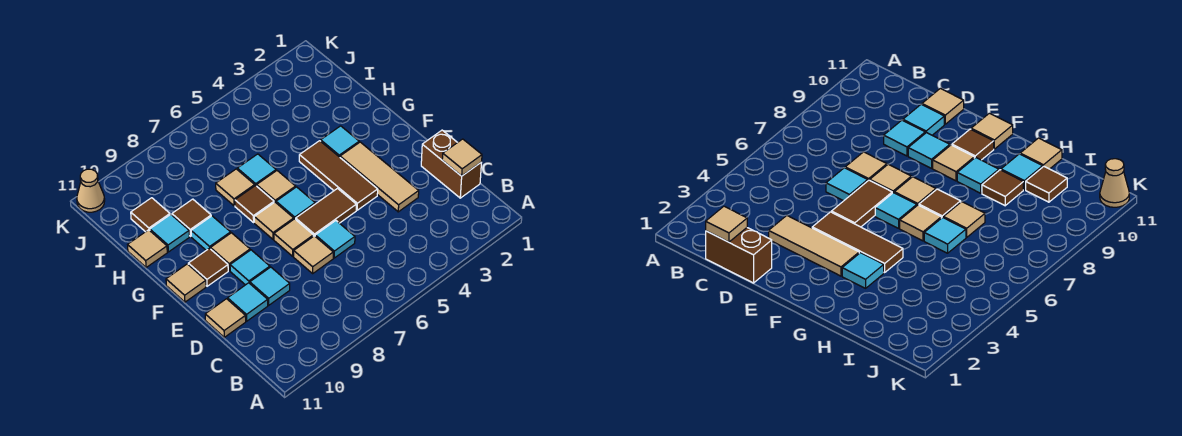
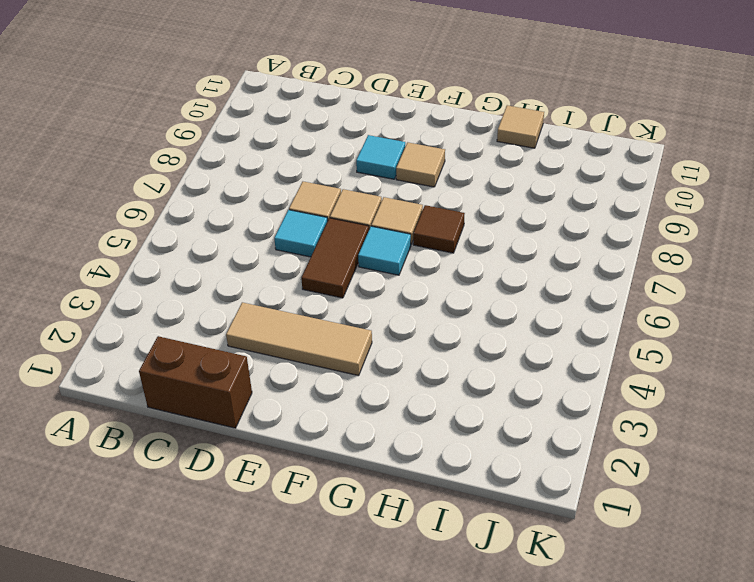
none -> cyan tile D9 level 1
none -> cyan tile D10 level 1
none -> tan tile D11 level 1

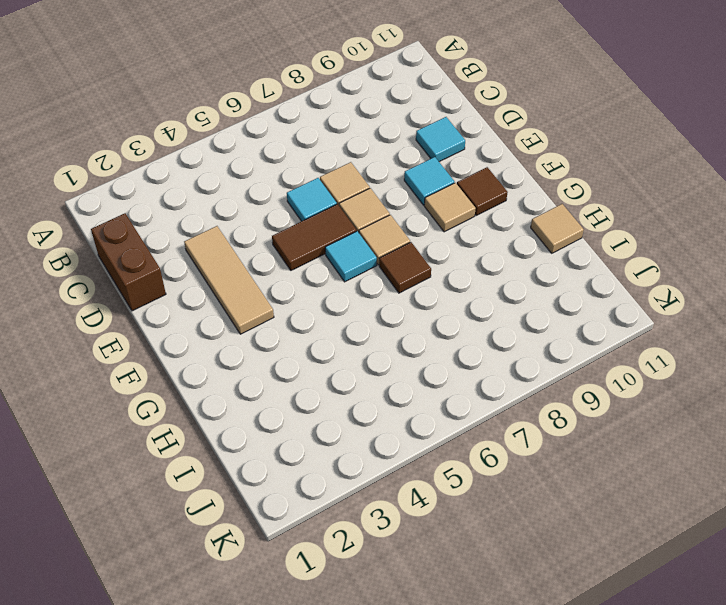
none -> cyan tile D9 level 1
none -> tan tile D11 level 1
none -> brown tile E4:G4 level 1

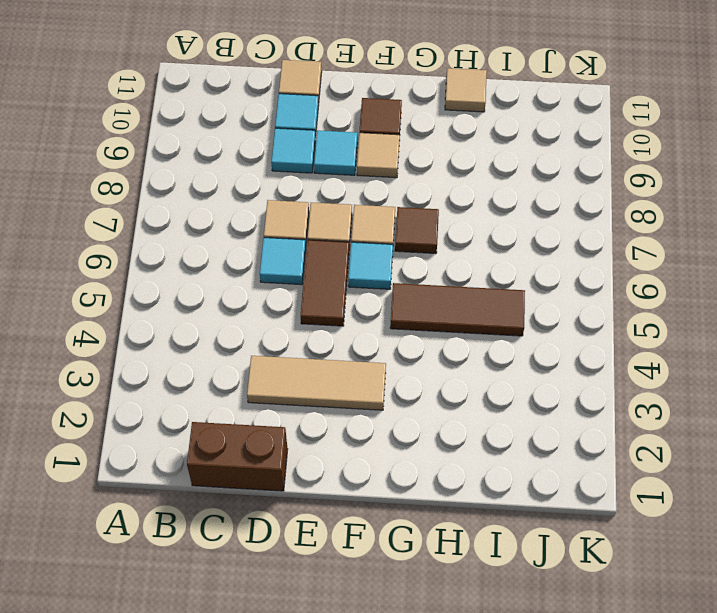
brown tile G5:I5 level 1 -> brown tile E4:G4 level 1
none -> tan tile F11 level 1
none -> cyan tile G3 level 1
none -> tan tile G6 level 1

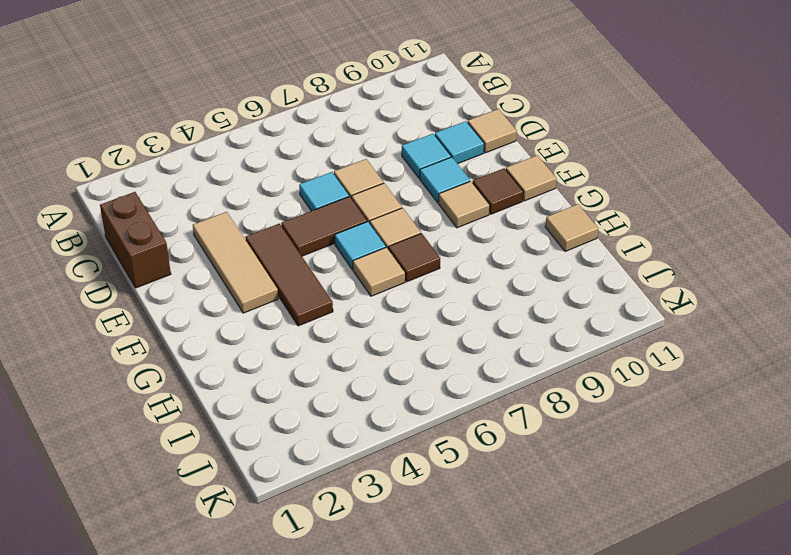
none -> cyan tile G3 level 1
none -> cyan tile G9 level 1
none -> cyan tile H6 level 1

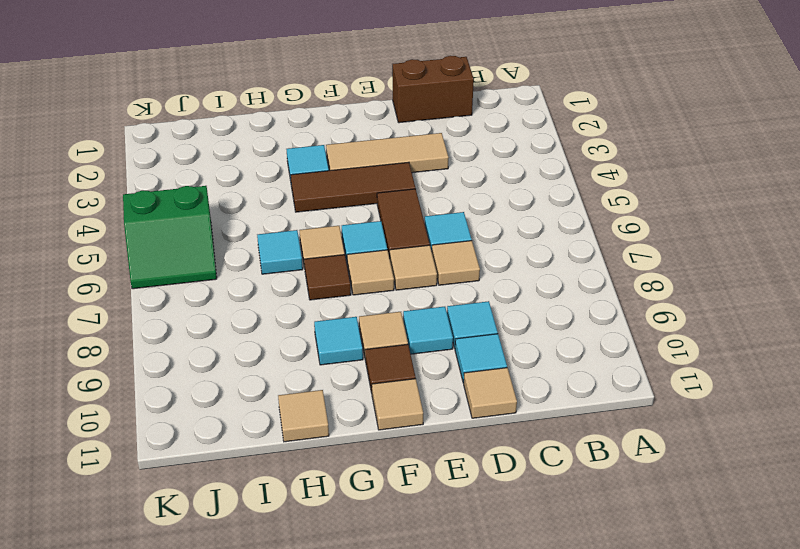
green slope J5:K6 level 1 top 5 -> none
none -> tan tile H7 level 1
none -> brown tile H9 level 1
none -> cyan tile H10 level 1

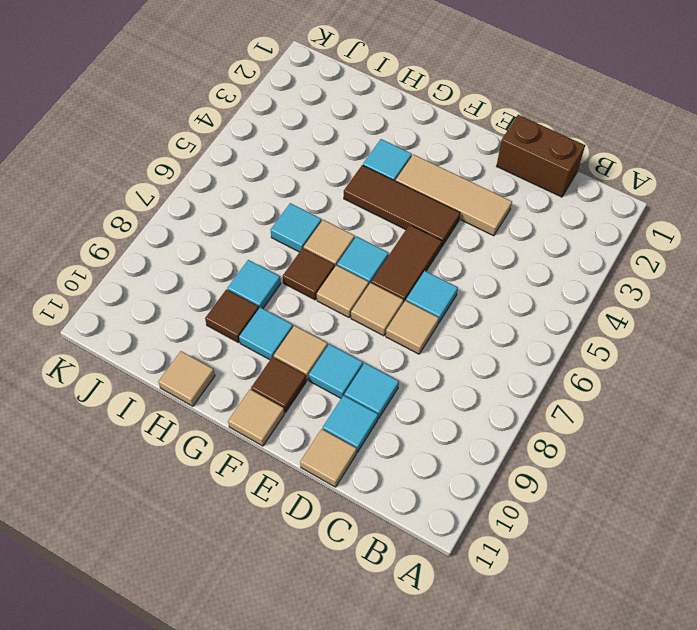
cyan tile H8 level 1 -> cyan tile H10 level 1
none -> tan tile H7 level 1
none -> brown tile I10 level 1
none -> tan cone K11 level 1

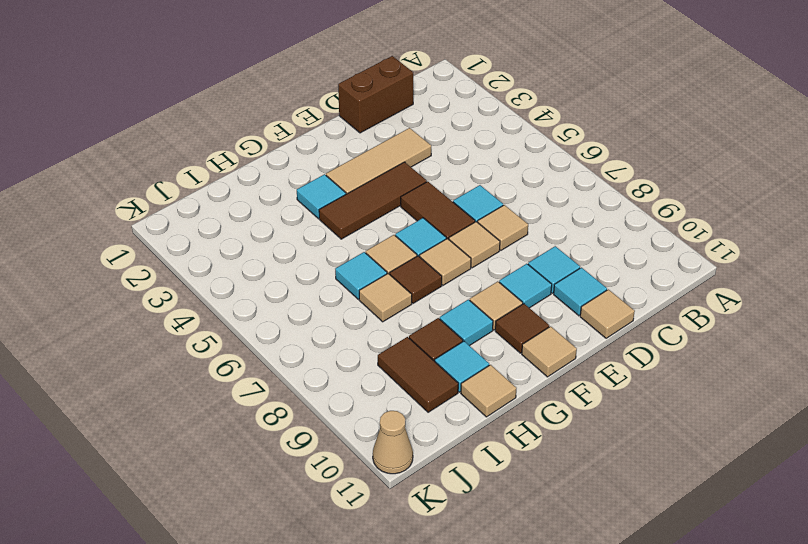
brown tile I9:I10 level 1 -> brown tile I10 level 1
none -> tan tile C1 level 2

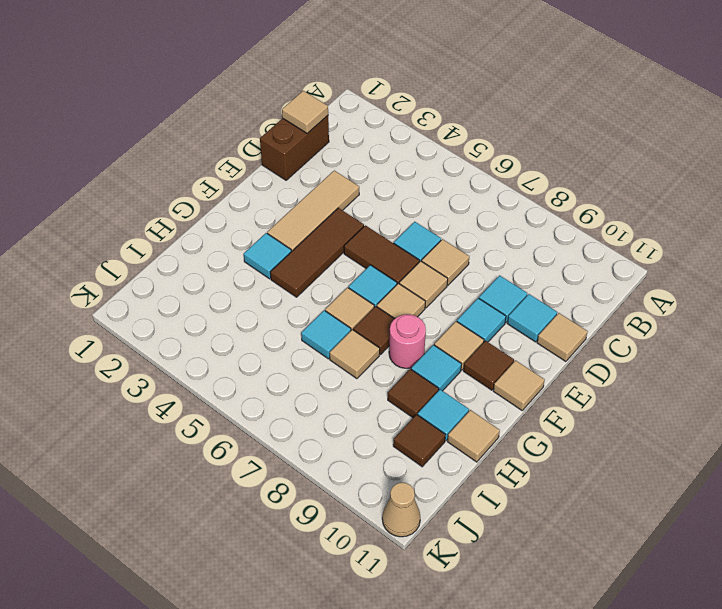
pink round brick G8 level 1 -> none

